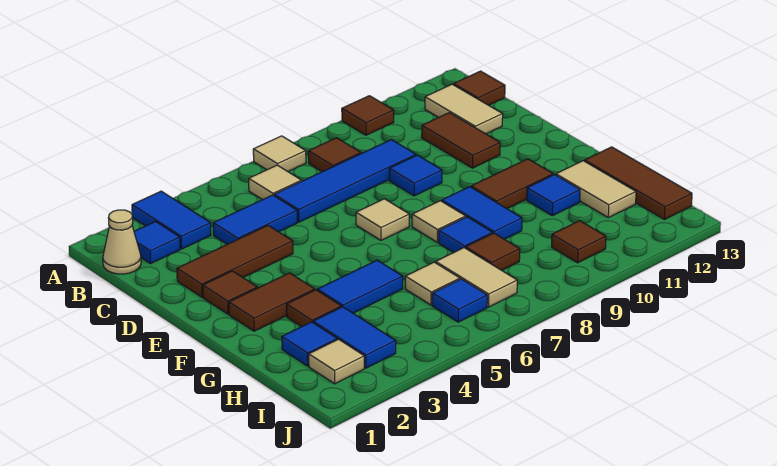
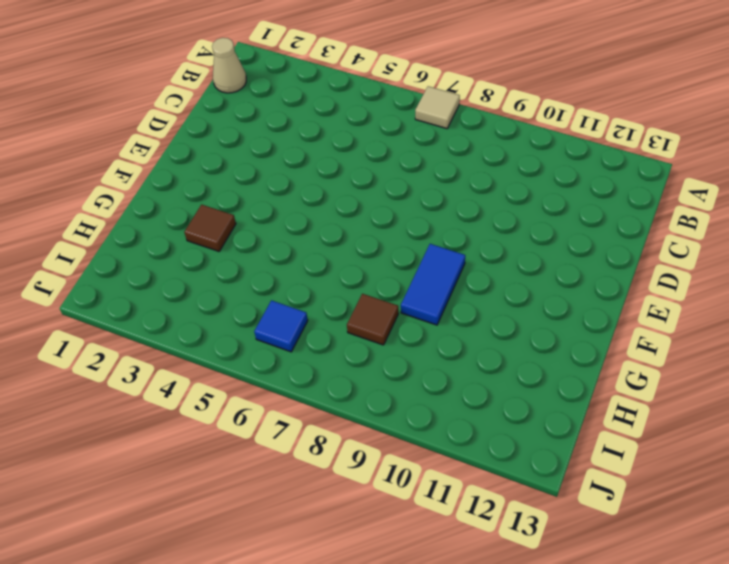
none -> blue tile A3:B3 level 1
none -> brown tile A10 level 1
none -> blue tile B2 level 1
none -> tan tile B6 level 1

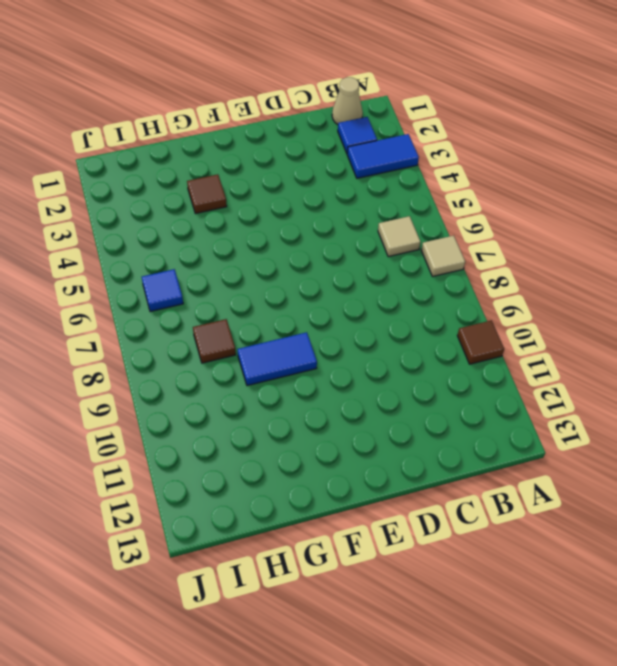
none -> brown tile B8 level 1
none -> tan tile B12:C12 level 1
none -> brown tile B13 level 1
none -> blue tile C4:C5 level 1

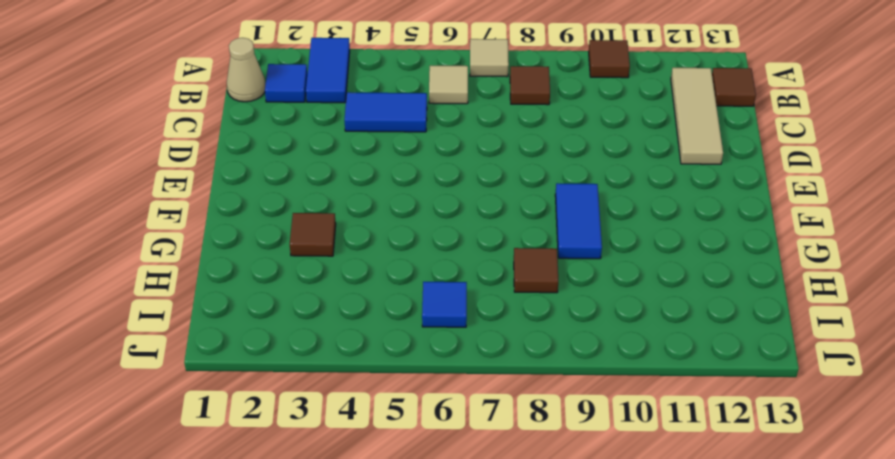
tan tile B12:D12 level 1 -> tan tile B12:C12 level 1
none -> blue tile C6:C9 level 1
none -> brown tile C11:D11 level 1
none -> brown tile D2:D4 level 1
none -> blue tile D9 level 1

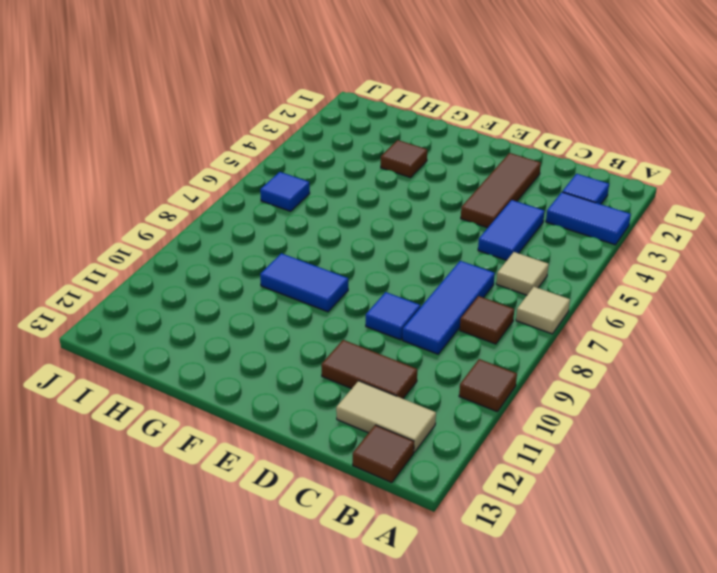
blue tile C7:C9 level 1 -> blue tile C6:C9 level 1
none -> tan cone B1 level 1
none -> brown tile E2 level 1
none -> tan tile E7 level 1
none -> brown tile F2:F3 level 1

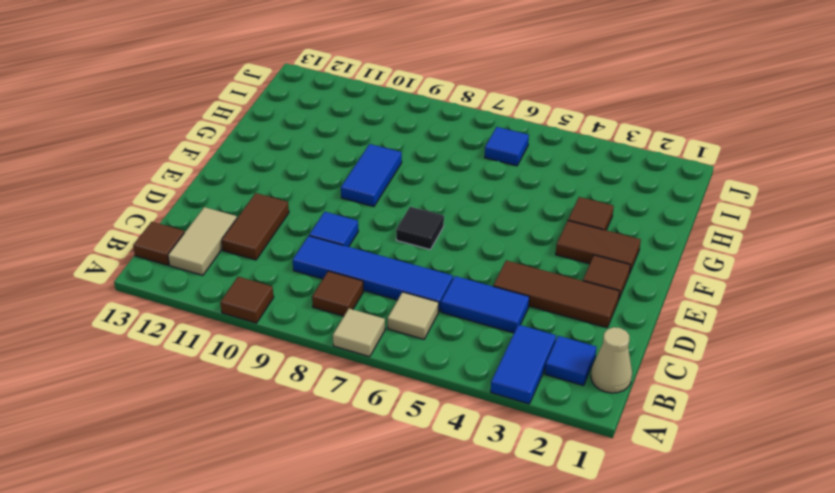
black tile E7 level 1 -> tan tile E7 level 1
none -> tan tile F8 level 1
none -> brown tile F10:F11 level 1
none -> blue tile G4:G5 level 1
none -> blue tile G8 level 1

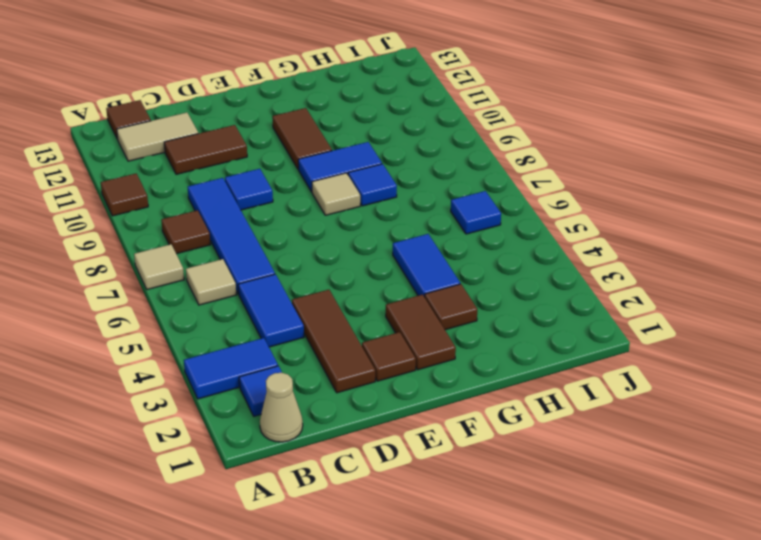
none -> tan tile E7 level 1
none -> blue tile G11 level 1
none -> tan tile G12:H12 level 1
none -> brown tile G13:I13 level 1

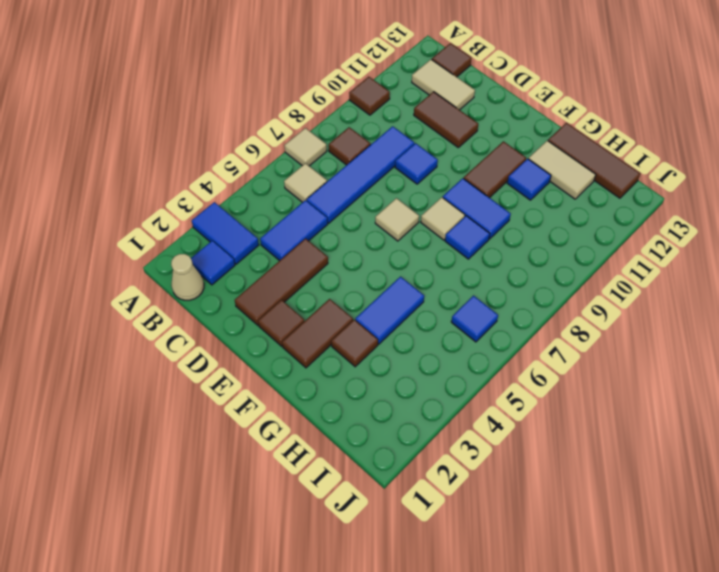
none -> blue tile H2 level 1
none -> blue tile H3:I3 level 1
none -> tan tile H6 level 1
none -> tan tile H7:I7 level 1

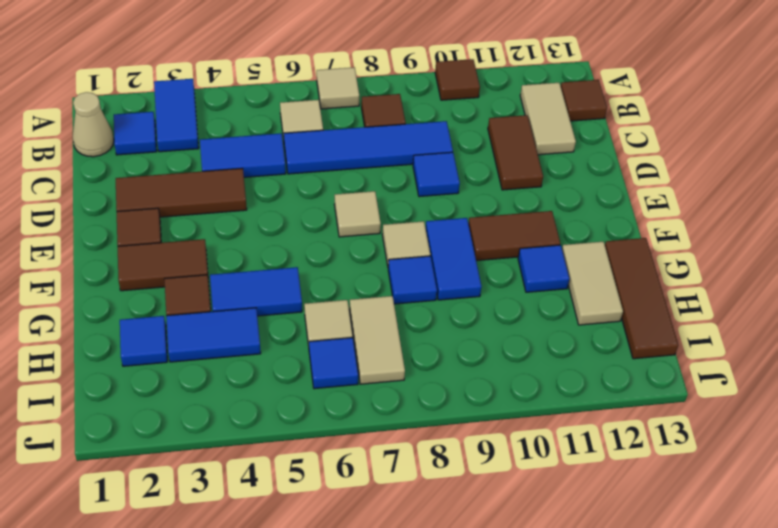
blue tile H3:H4 level 1 -> blue tile H3:I3 level 1
none -> brown tile H8 level 1
none -> tan tile I2 level 1
none -> brown tile I10 level 1

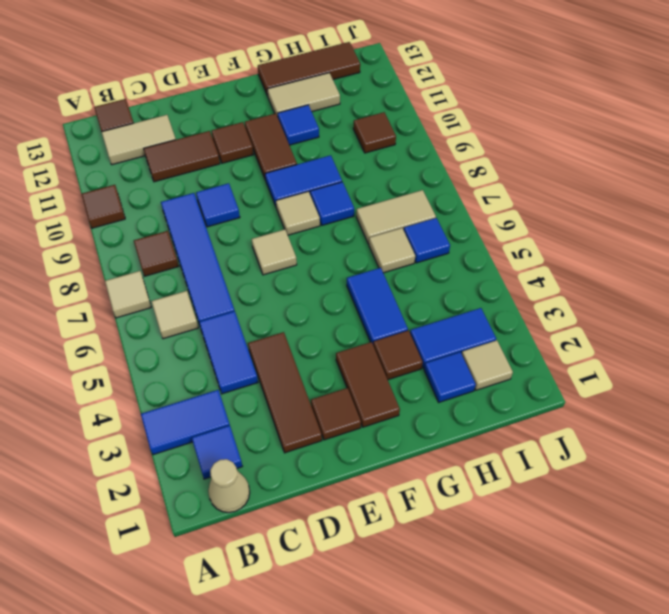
brown tile E11 level 1 -> brown tile H8 level 1

